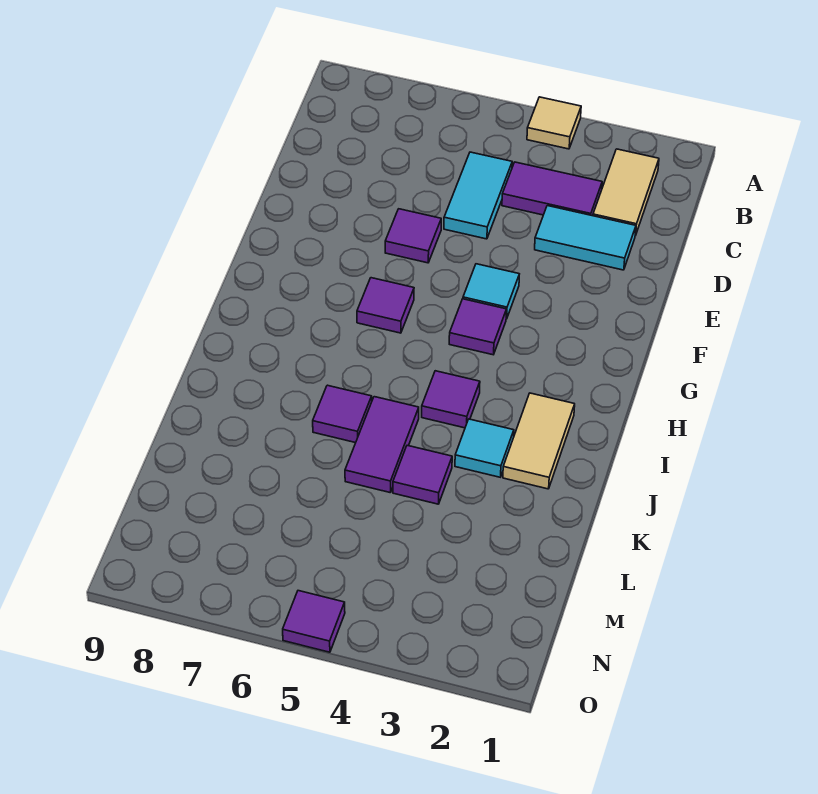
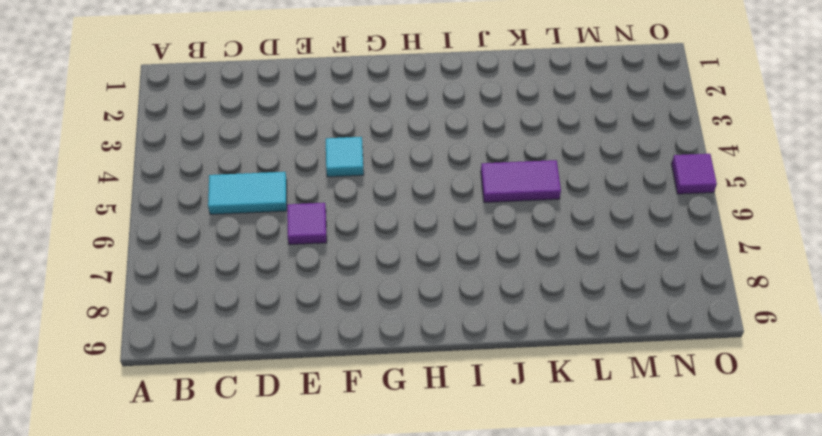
none -> tan tile A4 level 1
none -> tan tile B2:C2 level 1
none -> purple tile C3:C4 level 1

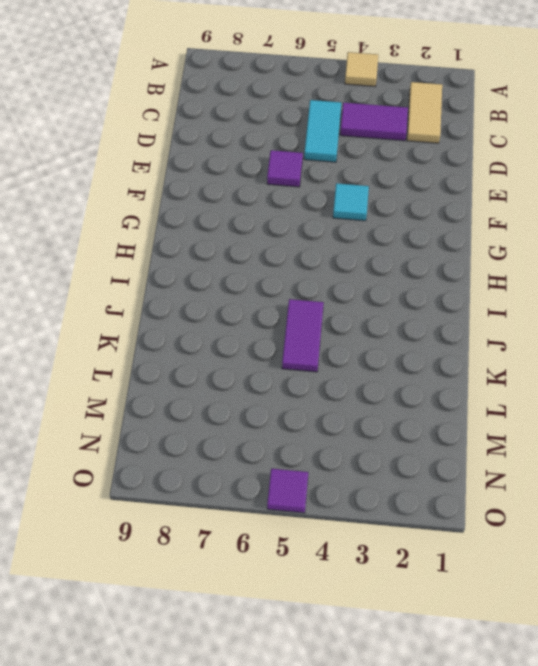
none -> cyan tile D2:D3 level 1
none -> purple tile G4 level 1
none -> purple tile G6 level 1

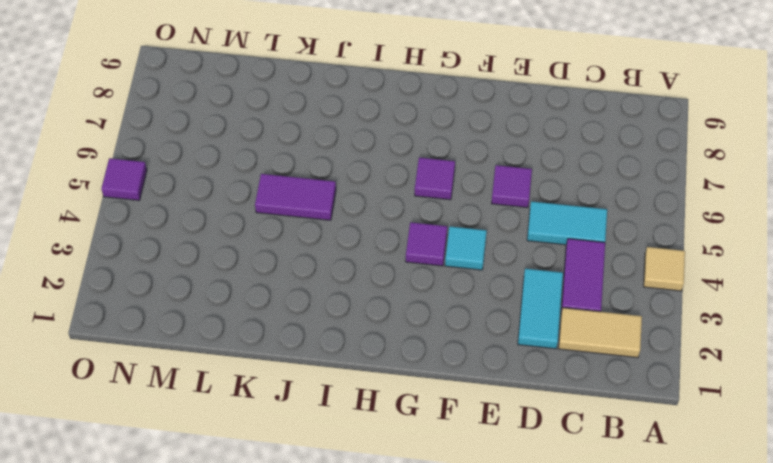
none -> tan tile I2:J2 level 1
none -> purple tile I4 level 1
none -> cyan tile J3 level 1

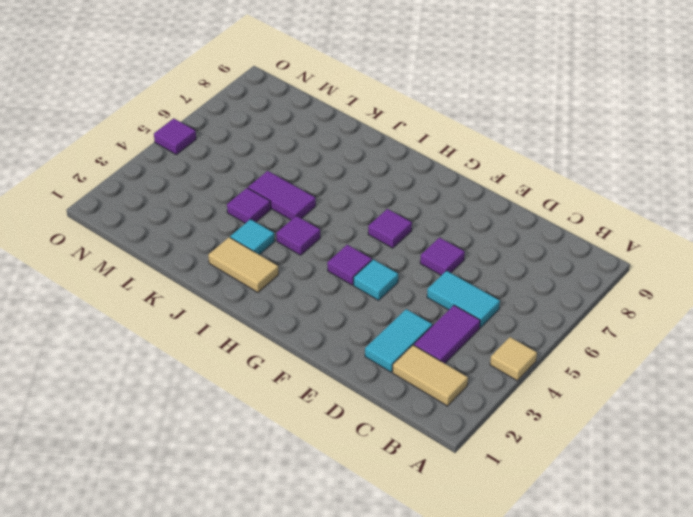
none -> purple tile J6 level 1

